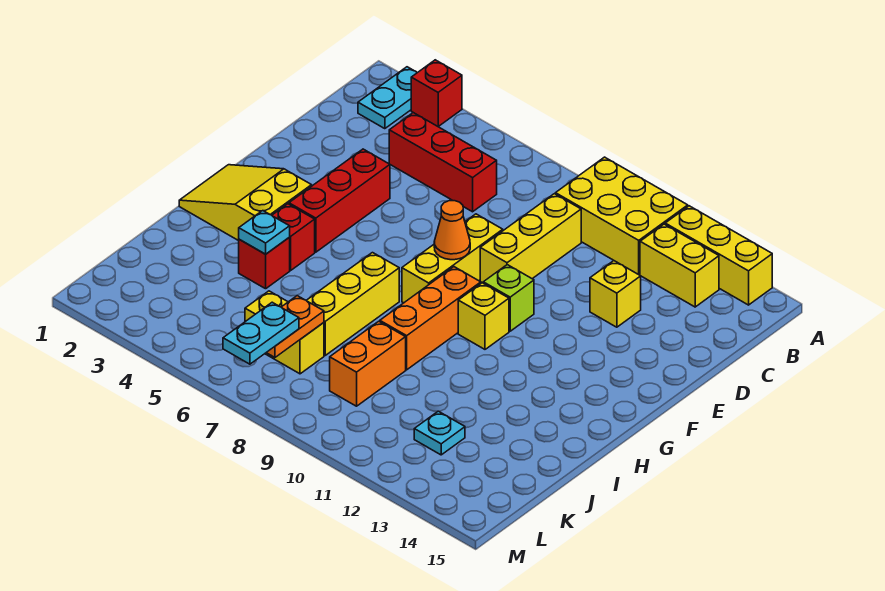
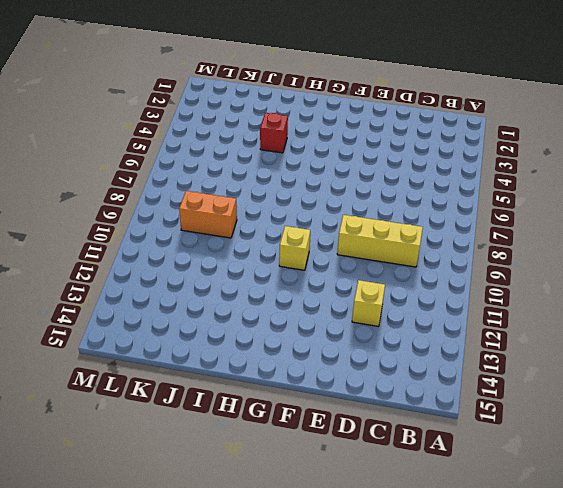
none -> cyan plate A2:B2 level 1
none -> red brick A3 level 1
none -> yellow brick A9:B11 level 1

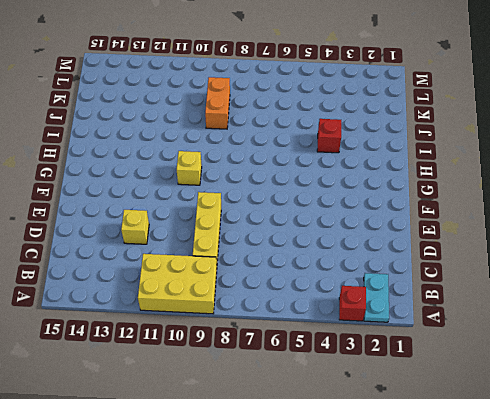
none -> yellow brick A12:A14 level 1
none -> yellow brick B12:B13 level 1
none -> red brick C4:C6 level 1

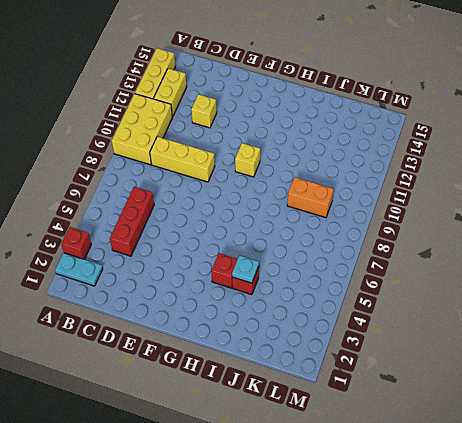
none -> red brick E4:G4 level 1
none -> yellow brick E8:G8 level 1
none -> lime brick F10 level 1

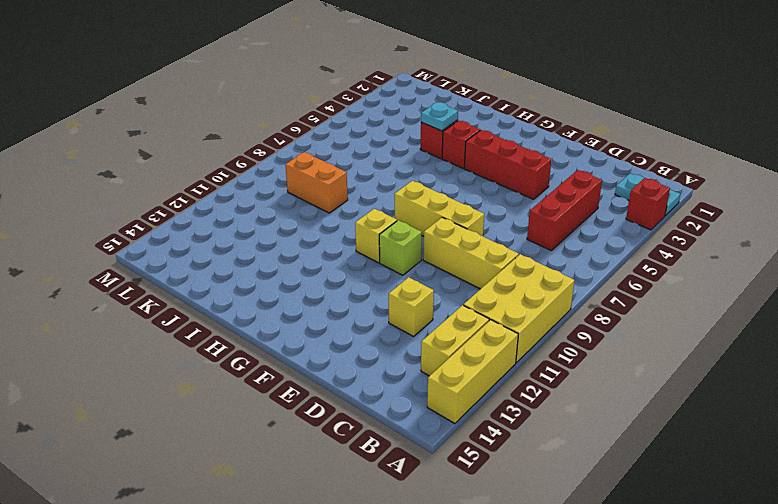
none -> yellow slope G1:H3 level 1 top 3
none -> orange brick G9:I9 level 1
none -> yellow brick H7:J7 level 1

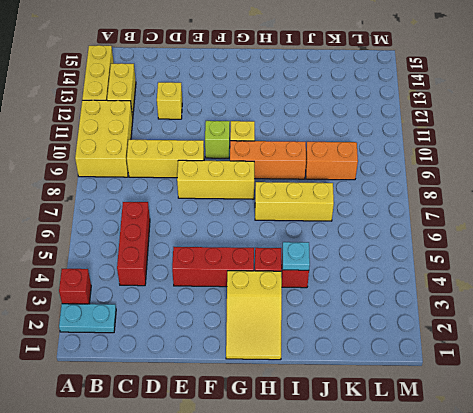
none -> yellow brick K6:K7 level 1
none -> cyan plate K12 level 1
none -> orange cone F8 level 2

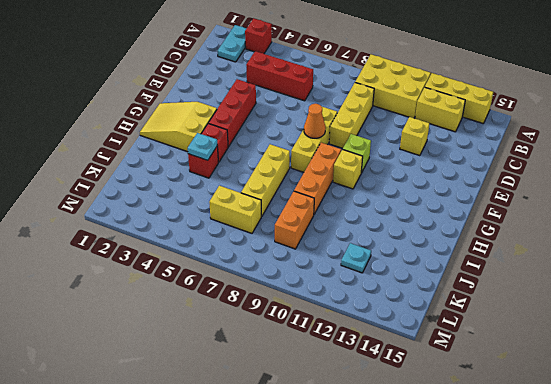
none -> orange plate K7:L7 level 2
none -> cyan plate L7:M7 level 3

